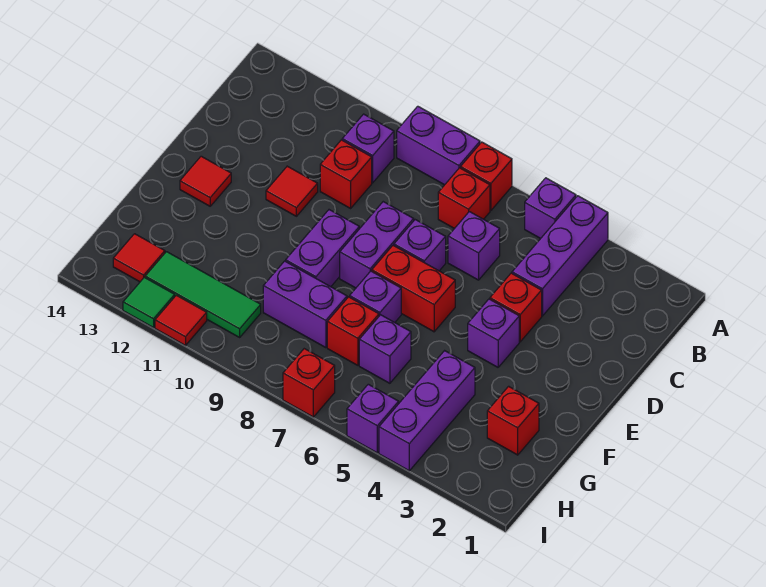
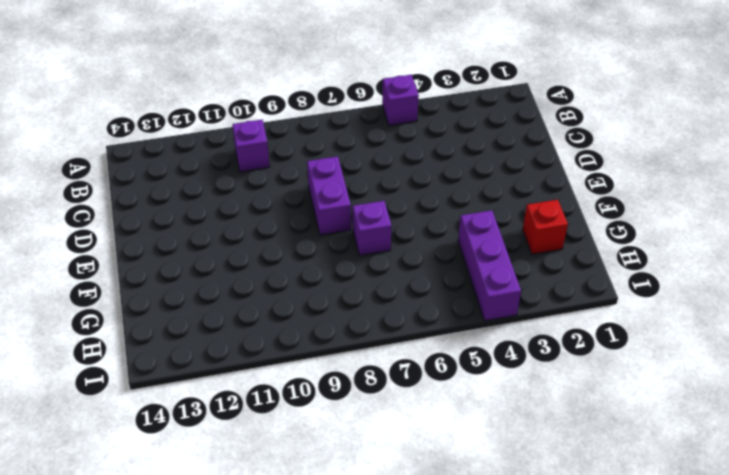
none -> purple brick A4:C4 level 1
none -> red brick A7 level 1
none -> purple brick A8:A9 level 1

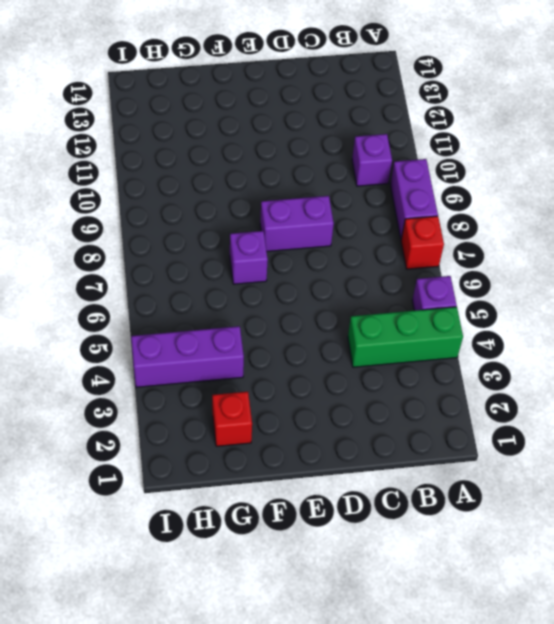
green brick A4:C4 level 1 -> purple brick A4:C4 level 1
none -> red brick B7 level 1
none -> purple brick C6 level 1
none -> red brick C10 level 1

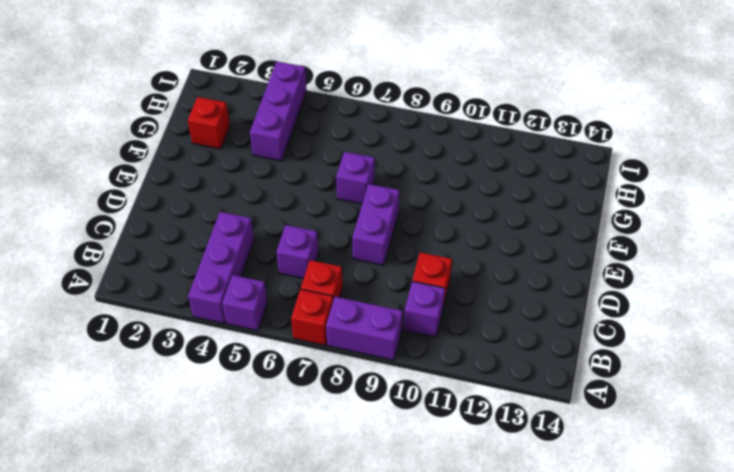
none -> red brick D4 level 1
none -> purple brick D7 level 1
none -> red tile D11 level 1

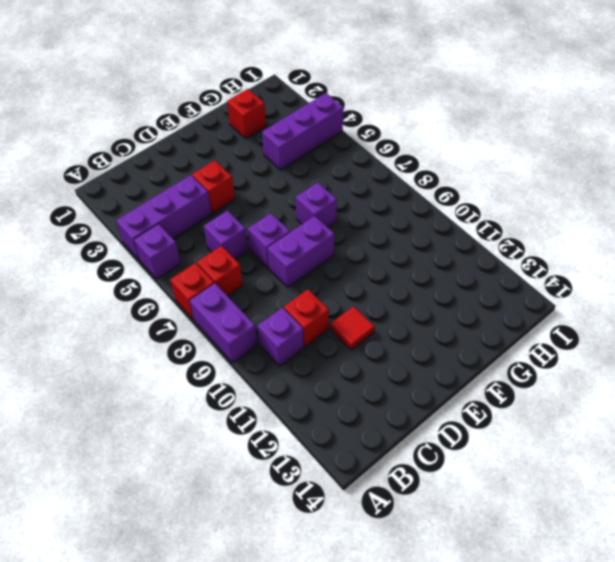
none -> purple brick E4 level 1
none -> red brick E6:E7 level 1
none -> purple brick E9:F9 level 1

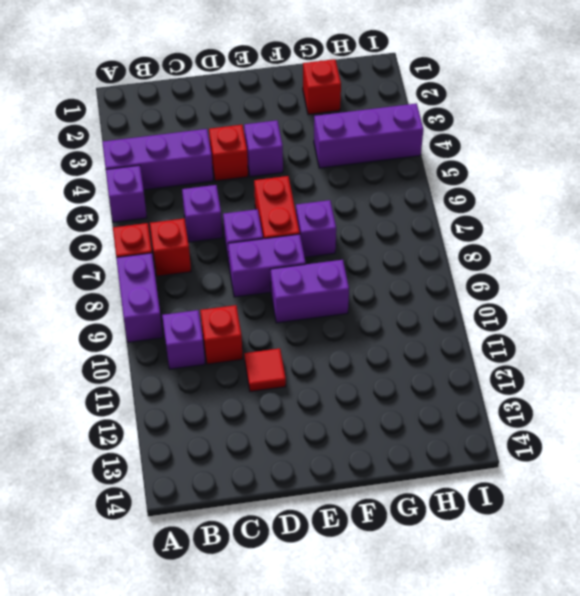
none -> red tile E13 level 1
none -> purple brick G6 level 1
none -> red brick G7 level 1

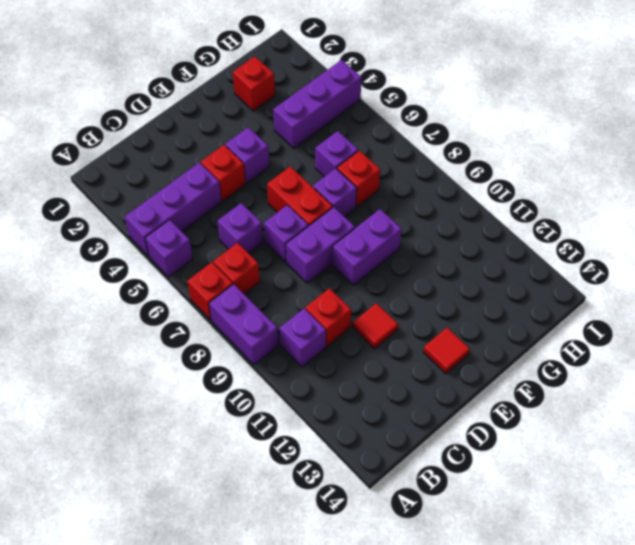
none -> purple brick G8:G9 level 1
none -> green tile H10:H12 level 1
none -> red tile H13 level 1

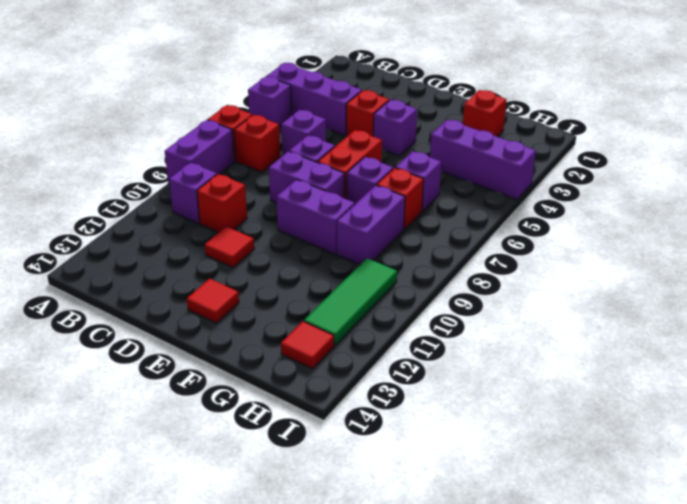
none -> purple brick I5 level 1
none -> red brick I7 level 1
none -> red tile I11 level 1

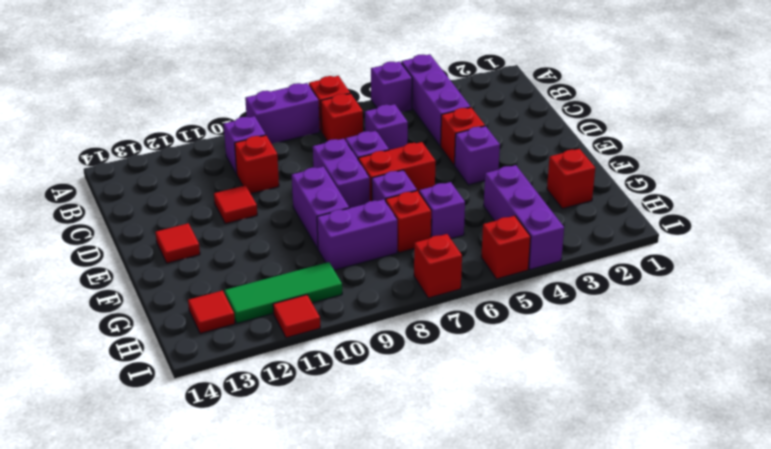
red brick I5 level 1 -> purple brick I5 level 1
none -> green tile I12 level 1

